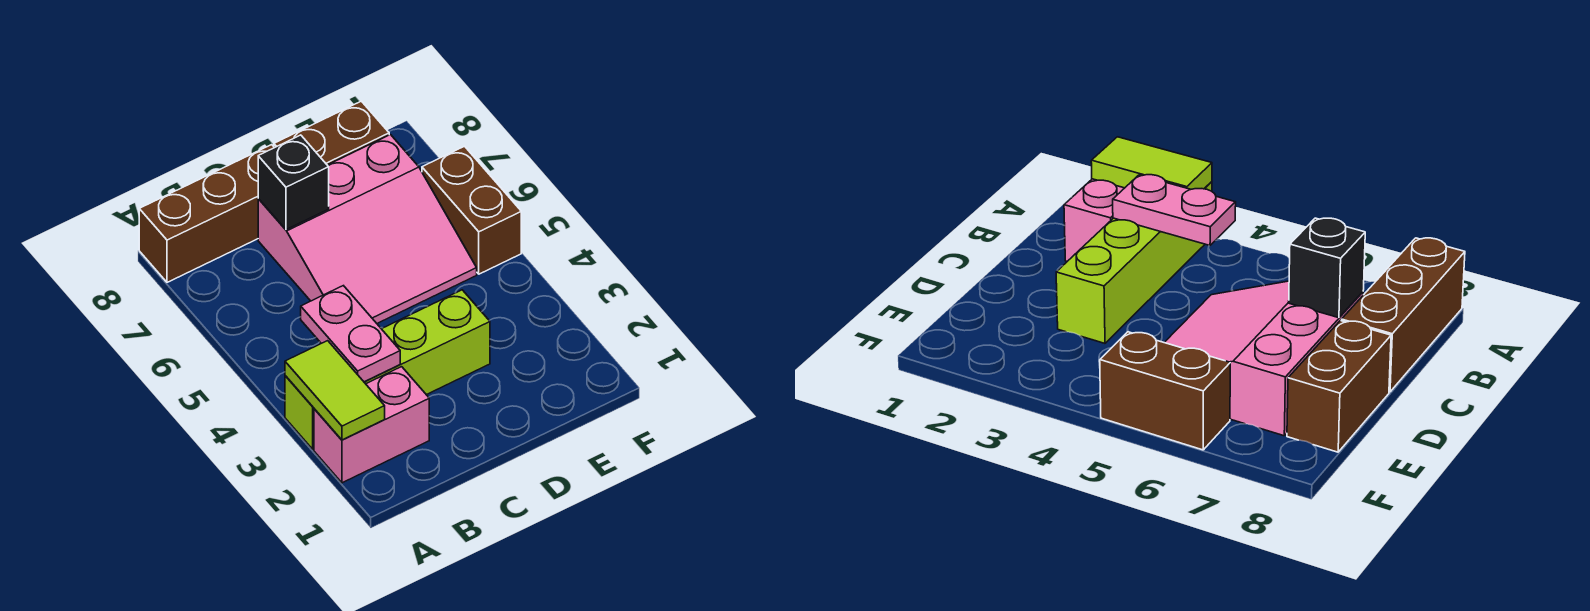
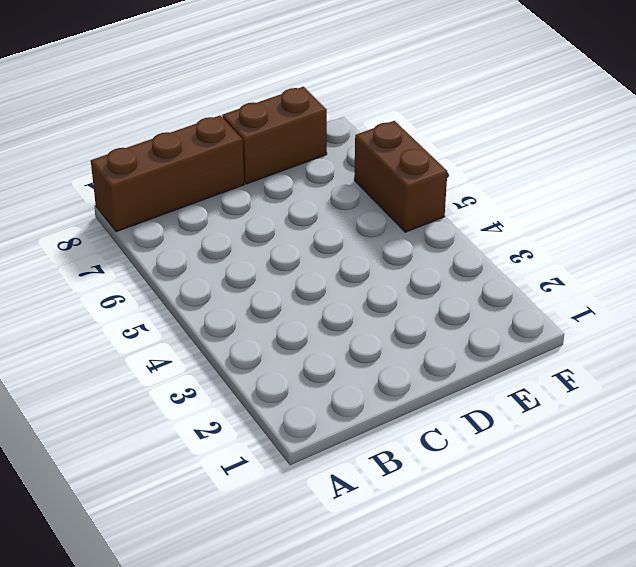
none -> pink brick A2:B2 level 1
none -> lime brick A3:D3 level 1

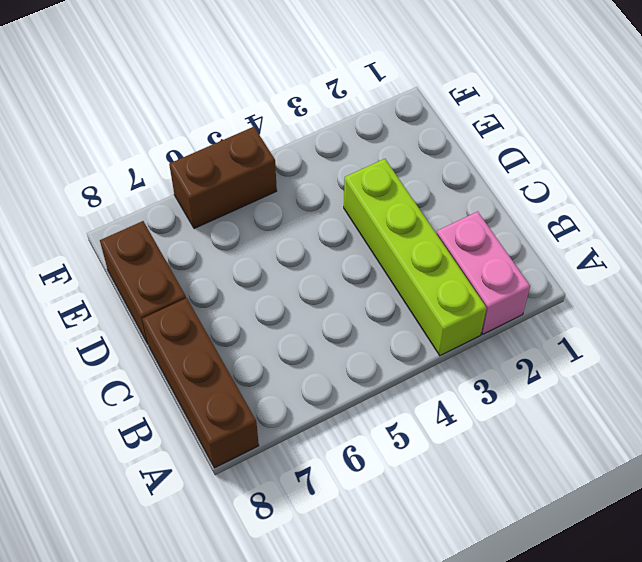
none -> pink slope C5:E7 level 1 top 7
none -> lime tile A2:A3 level 2

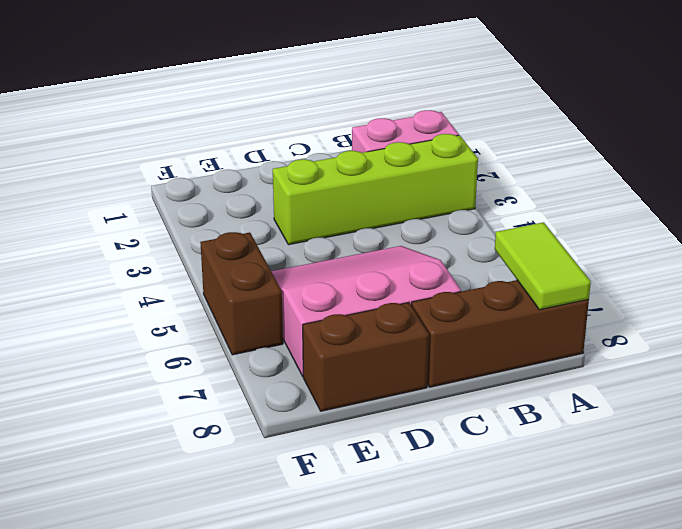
lime tile A7:A8 level 2 -> lime tile A2:A3 level 2
none -> pink plate B3:B4 level 2
none -> black brick C7 level 2

